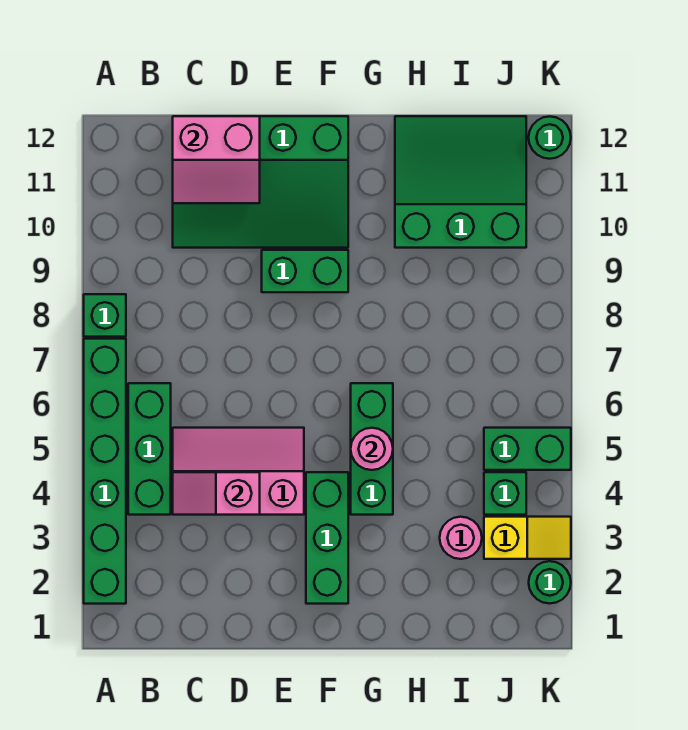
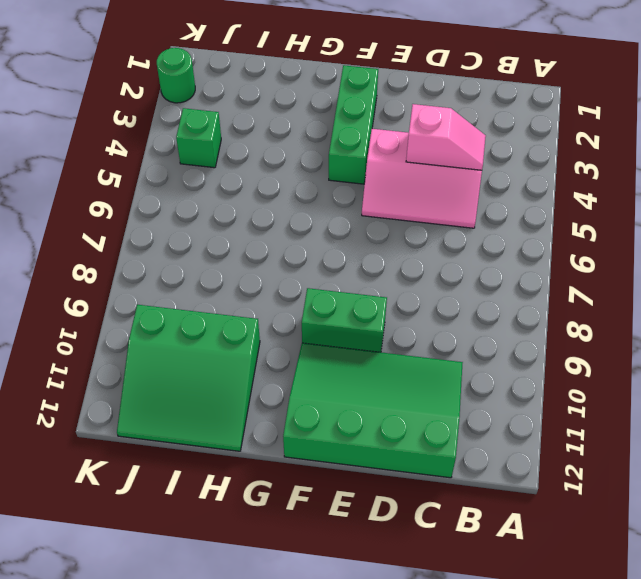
none -> green brick A2:A7 level 1
none -> green brick A8 level 1
none -> green brick B4:B6 level 1

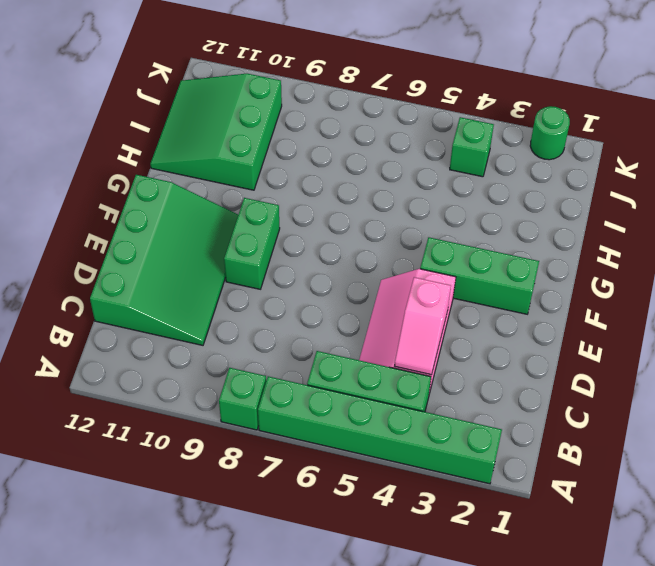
none -> green brick G4:G6 level 1
none -> pink round brick I3 level 1
none -> yellow slope J3:K3 level 1 top J

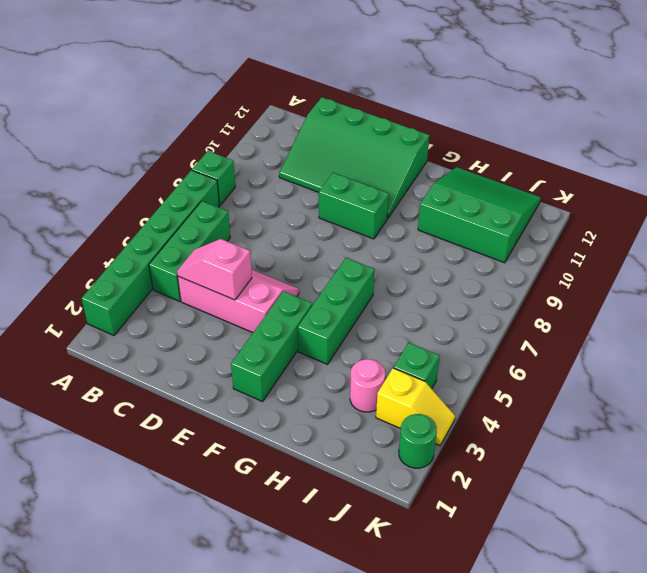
none -> green brick J5:K5 level 1
none -> green round brick K12 level 1
none -> pink slope C11:D12 level 2 top 12

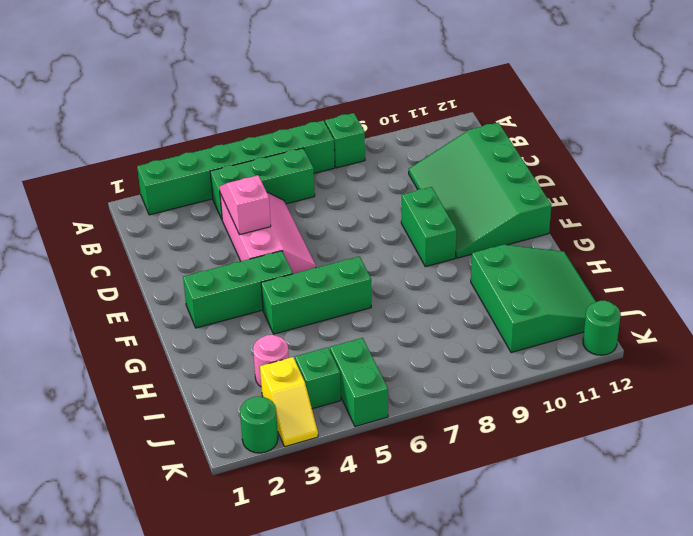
none -> pink slope C11:D12 level 2 top 12
none -> pink round brick G5 level 2

